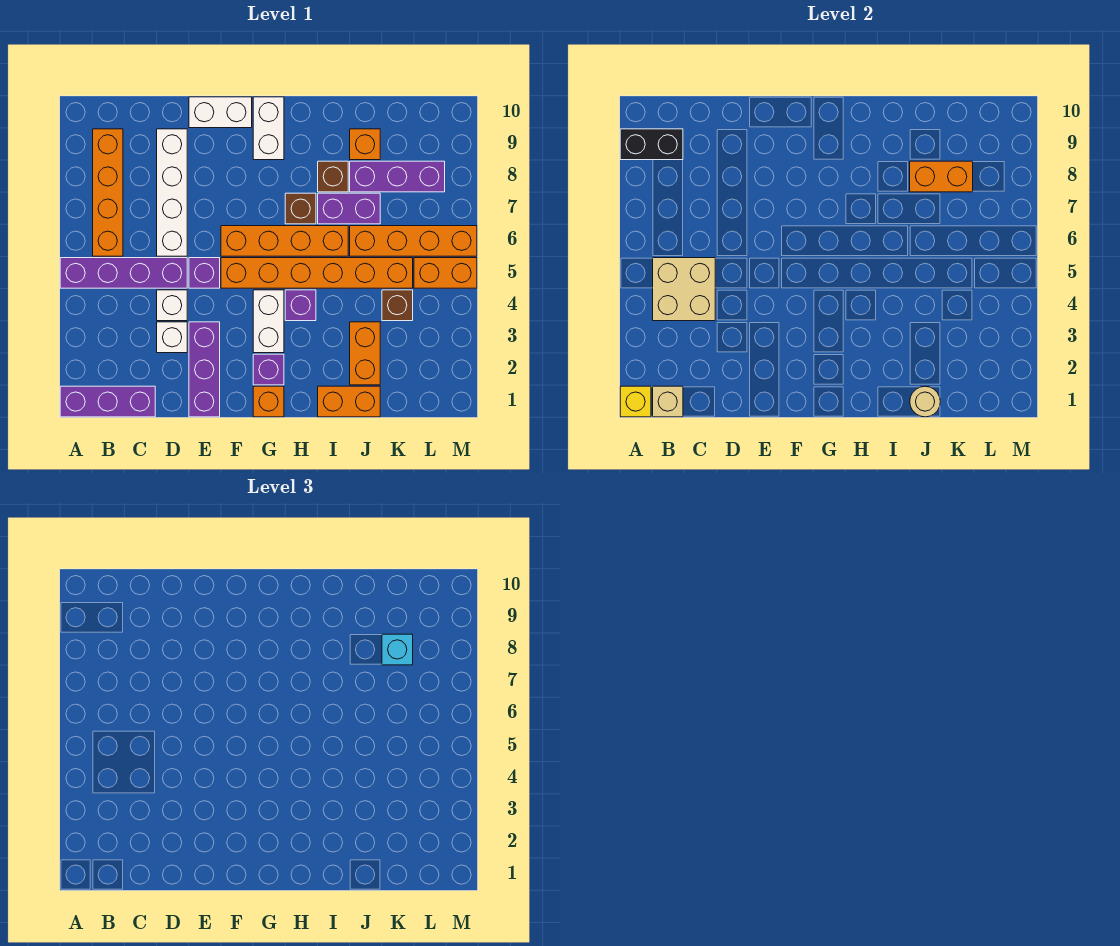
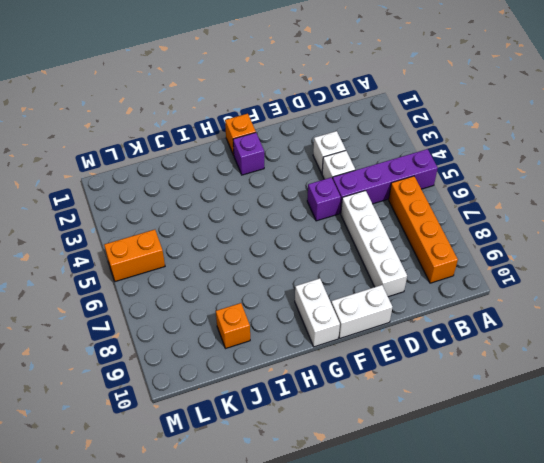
none -> purple brick A1:C1 level 1
none -> purple brick E1:E3 level 1
none -> orange brick F5:K5 level 1
none -> orange brick F6:I6 level 1

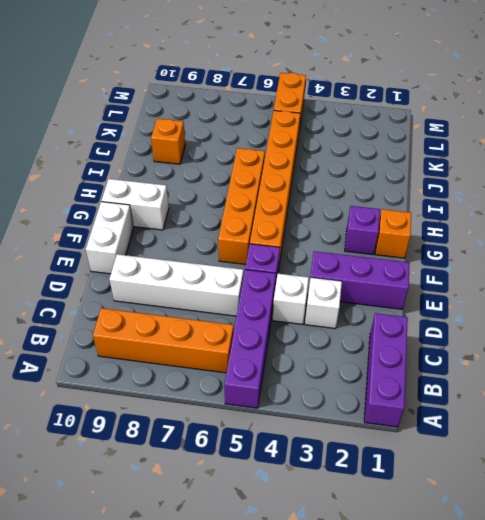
none -> white brick G3:G4 level 1
none -> purple brick H4 level 1
none -> brown brick H7 level 1
none -> orange brick I1:J1 level 1

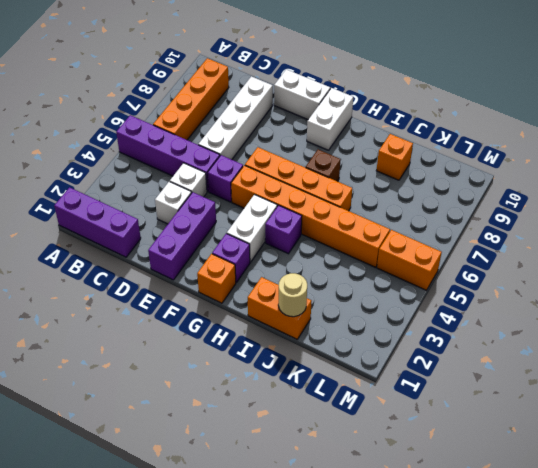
none -> purple brick I7:J7 level 1
none -> brown brick I8 level 1
none -> orange brick J2:J3 level 1
none -> orange brick J6:M6 level 1

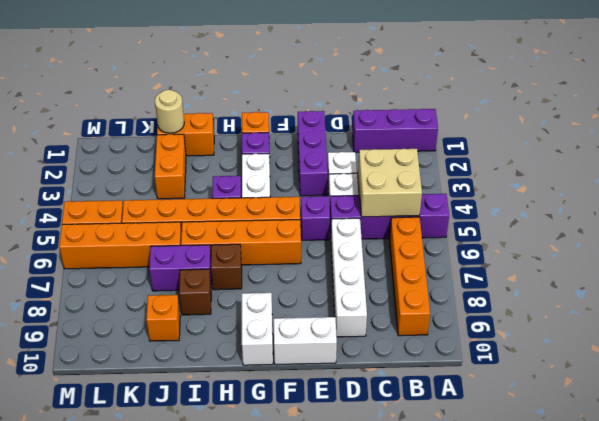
none -> purple brick J8:L8 level 1
none -> brown brick K4 level 1
none -> yellow brick A1 level 2
none -> black brick A9:B9 level 2

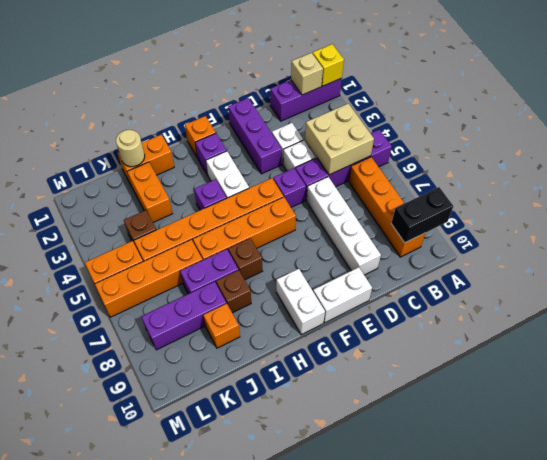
none -> orange brick J8:K8 level 2
none -> cyan brick K8 level 3

